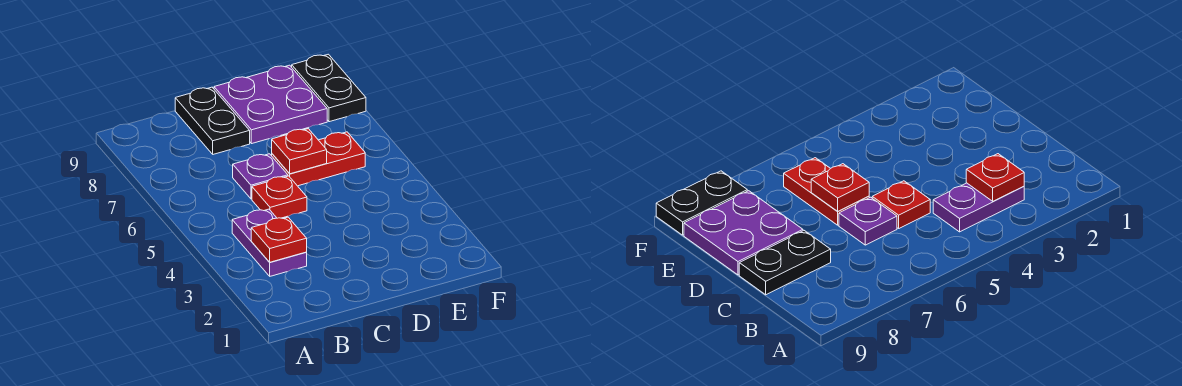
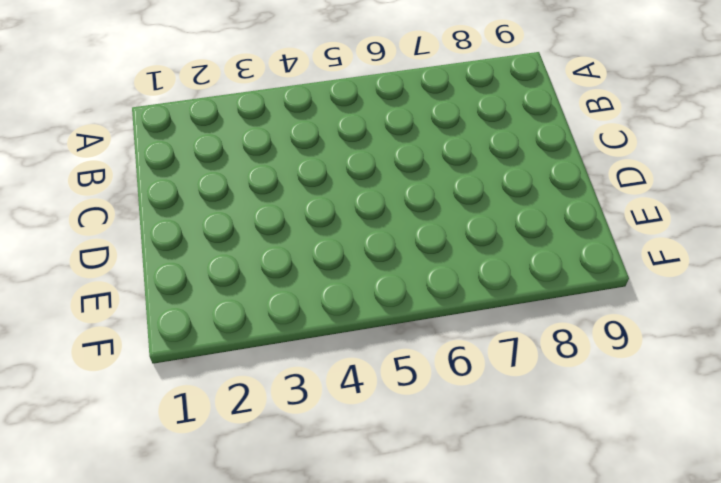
none -> purple plate B3:B4 level 1
none -> red plate C5 level 1

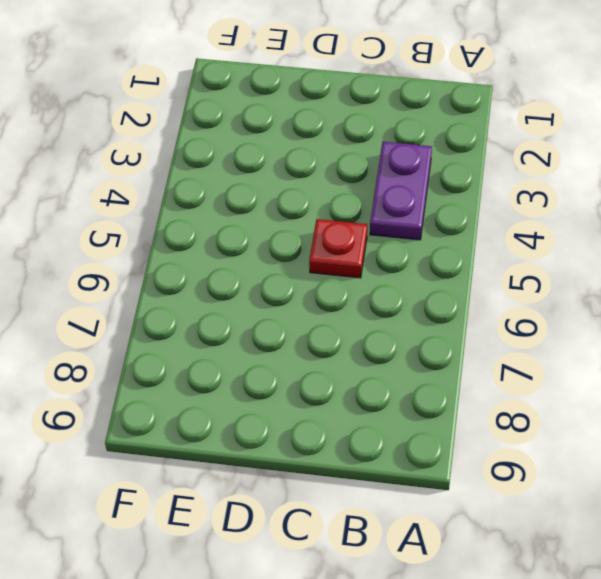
none -> purple plate C6 level 1
none -> black plate C8:C9 level 1

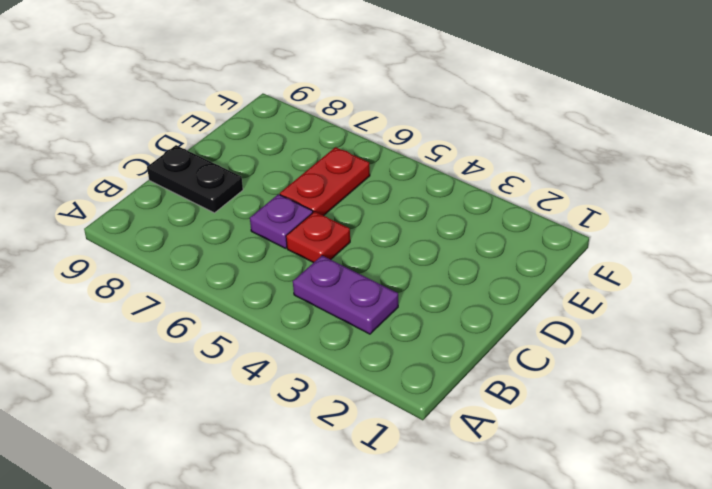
none -> purple plate D8:E9 level 1
none -> black plate F8:F9 level 1

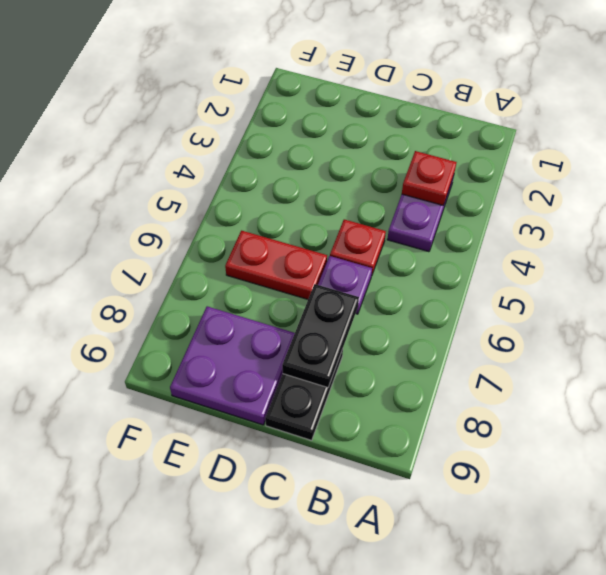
black plate C7:C8 level 2 -> black plate F8:F9 level 1
none -> red plate D6 level 2

